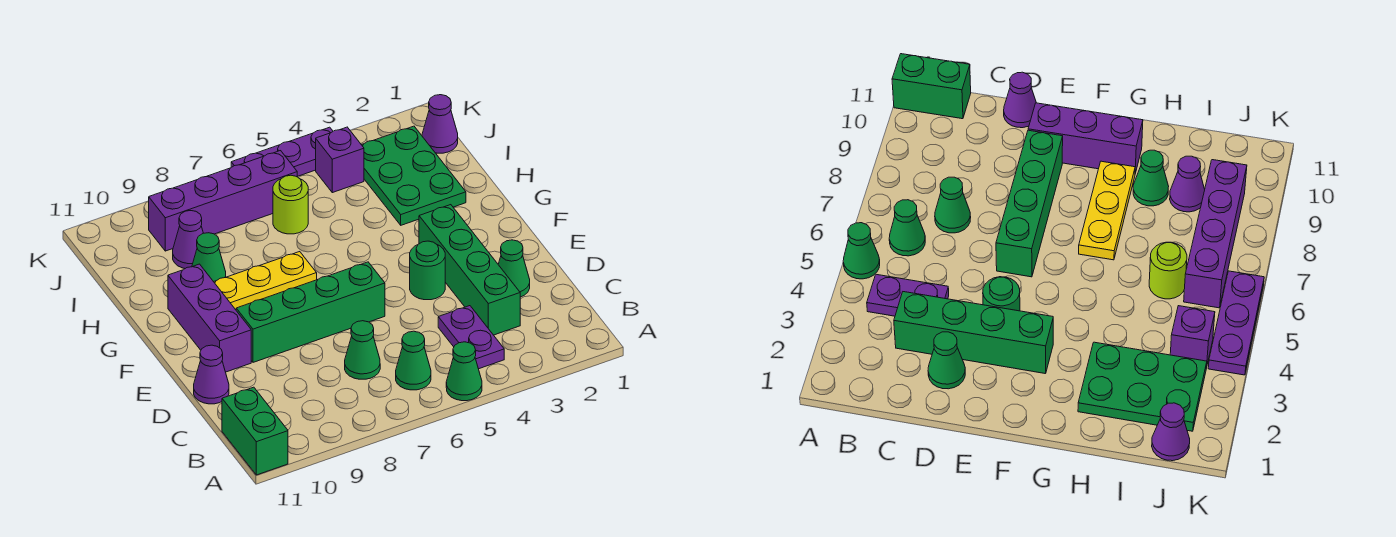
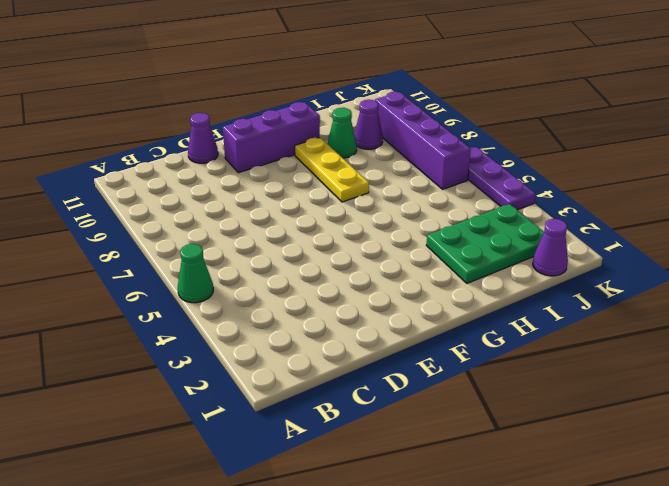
none -> green brick A11:B11 level 1
none -> purple plate B4:C4 level 1
none -> green cone B6 level 1

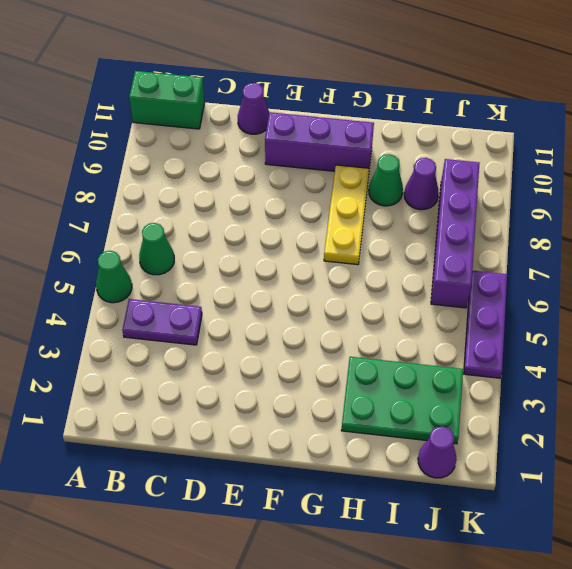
none -> green brick C3:F3 level 1
none -> green cone C7 level 1
none -> green cone D2 level 1

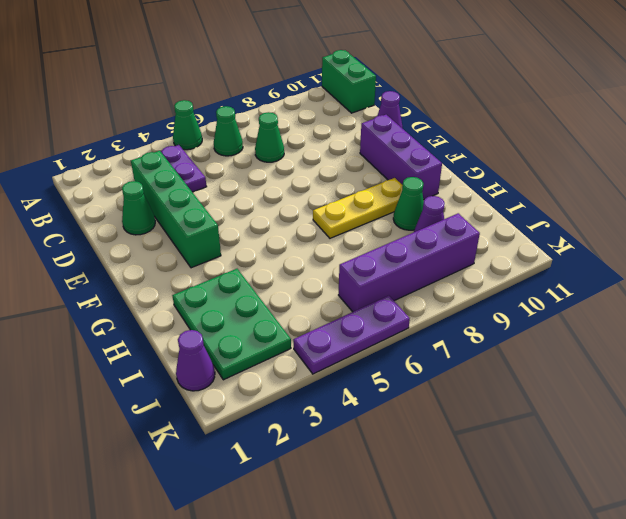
none -> green round brick E4 level 1
none -> green brick E6:E9 level 1
none -> lime round brick I6 level 1

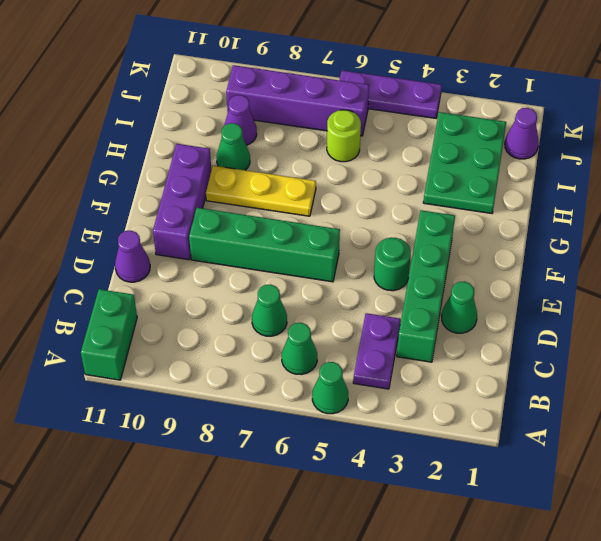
none -> purple brick J4 level 1

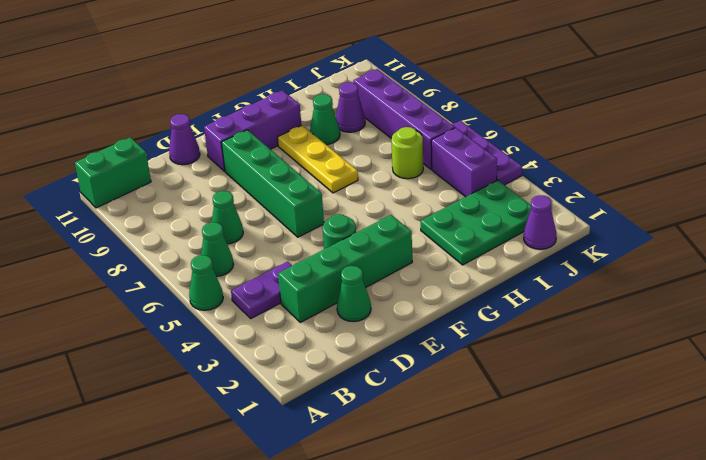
purple brick J4:J5 level 1 -> purple brick J4 level 1

